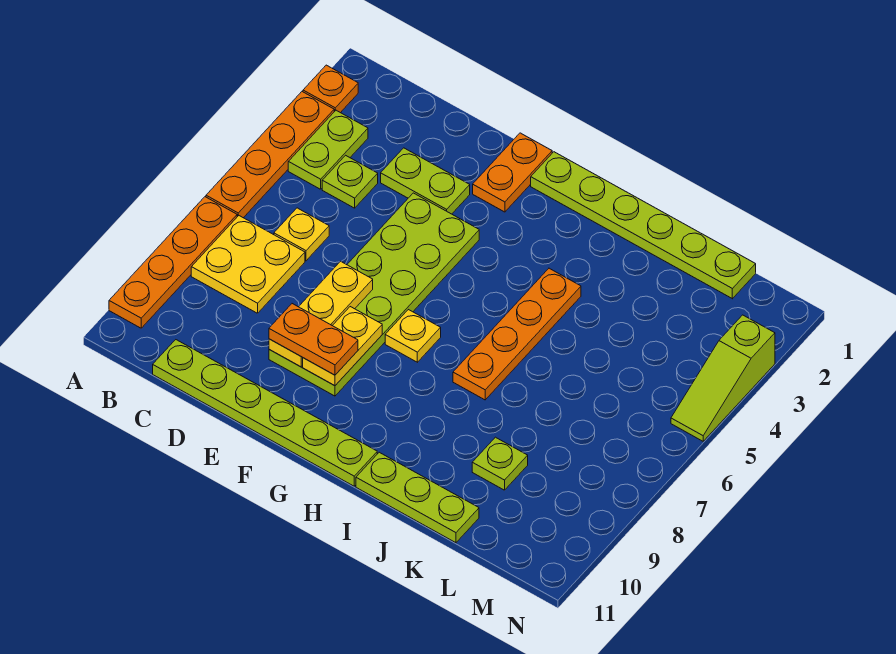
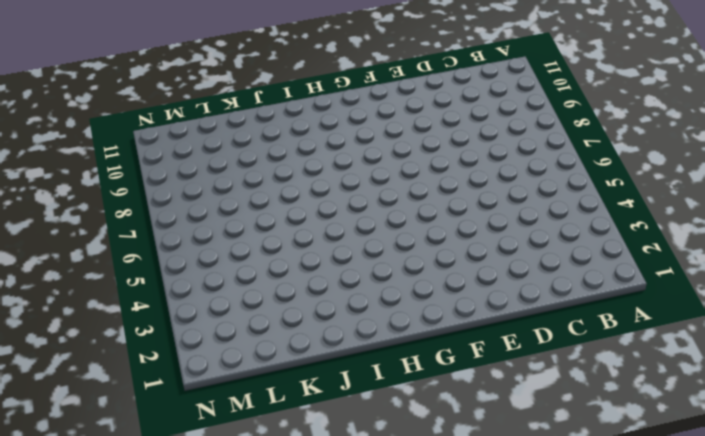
none -> orange plate A2 level 1
none -> orange plate A3:A6 level 1
none -> orange plate A7:A10 level 1

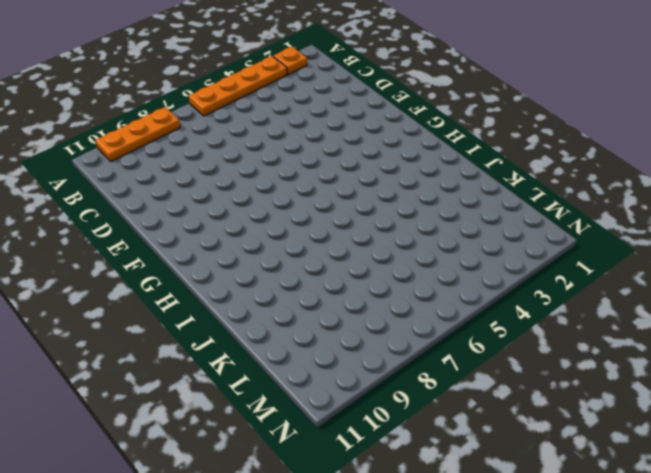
orange plate A8:A10 level 1 -> orange plate A7:A10 level 1
none -> lime plate B3:B4 level 1
none -> yellow plate B7:C8 level 1
none -> lime plate C4 level 1

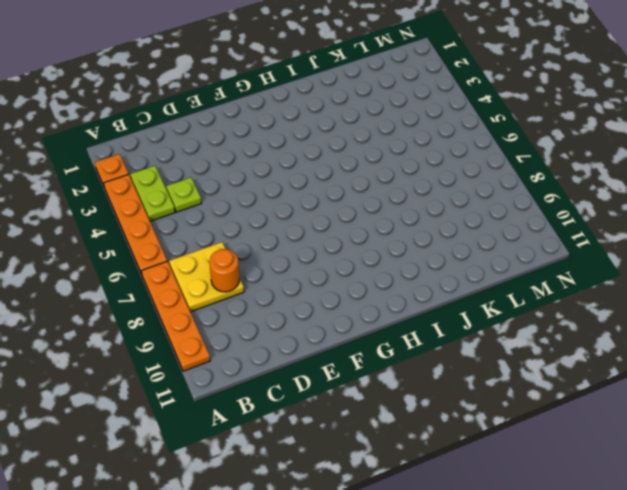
orange round brick C8 level 2 -> none
none -> yellow plate C6 level 1
none -> lime plate C11:H11 level 1
none -> lime plate D3:E3 level 1

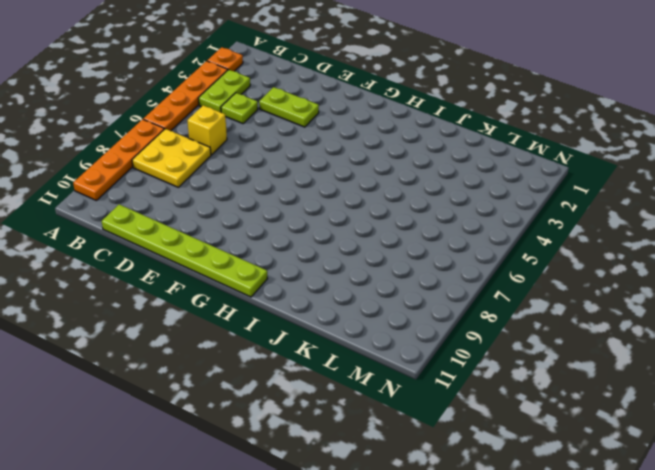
yellow brick C6 level 1 -> yellow plate C6 level 1
none -> lime plate E4:F9 level 1
none -> orange plate F1:F2 level 1
none -> lime plate G1:L1 level 1

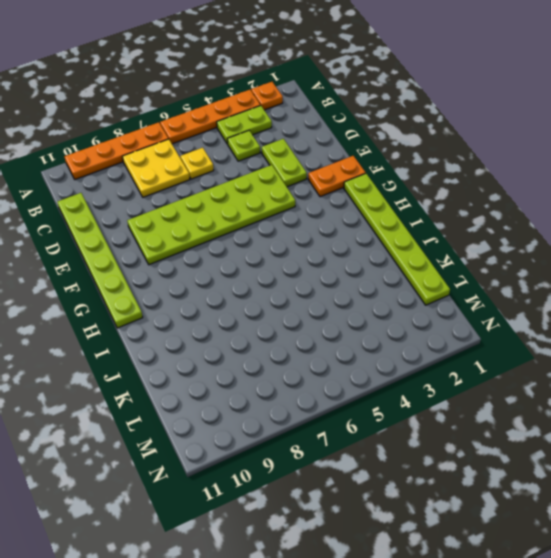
none -> yellow plate G7 level 1
none -> orange plate I4:I7 level 1
none -> lime plate I11:K11 level 1

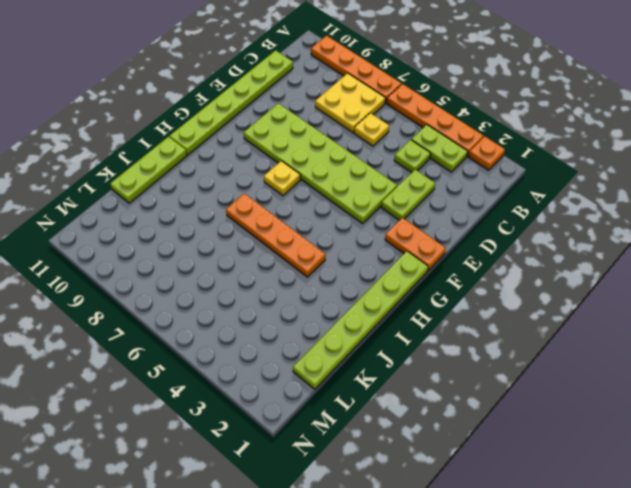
none -> lime plate K9 level 1
none -> lime slope N3:N5 level 1 top 3
none -> yellow plate E7:E9 level 2

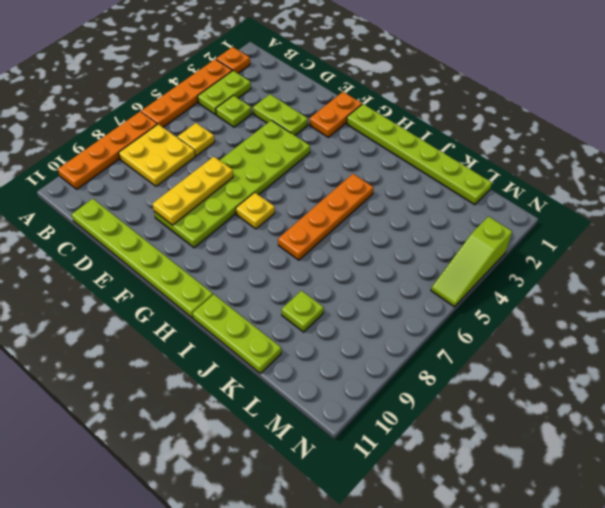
none -> yellow plate F8:F9 level 2
none -> orange plate E9:F9 level 3

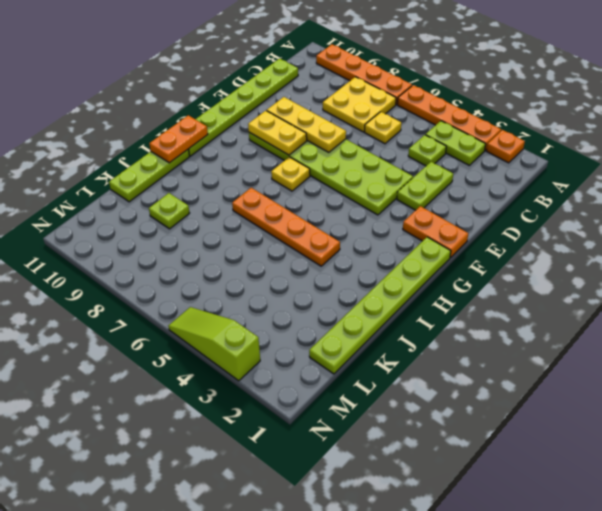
orange plate H11:I11 level 2 -> orange plate E9:F9 level 3

